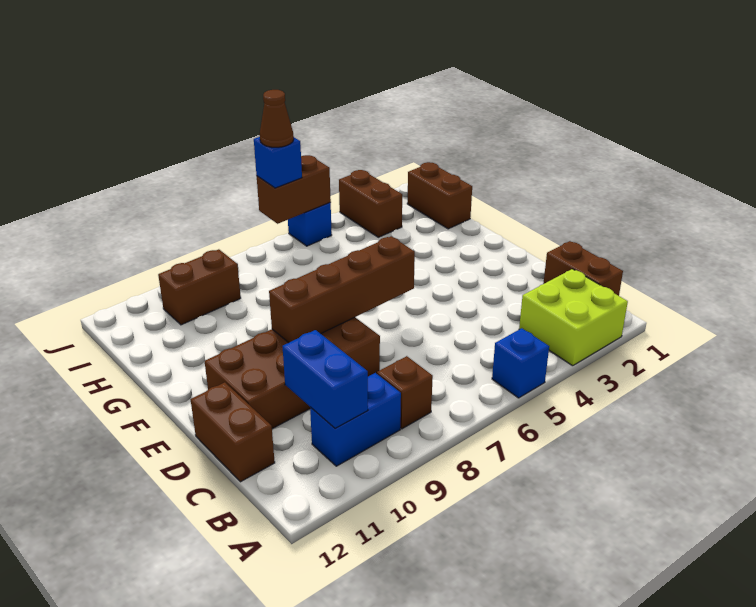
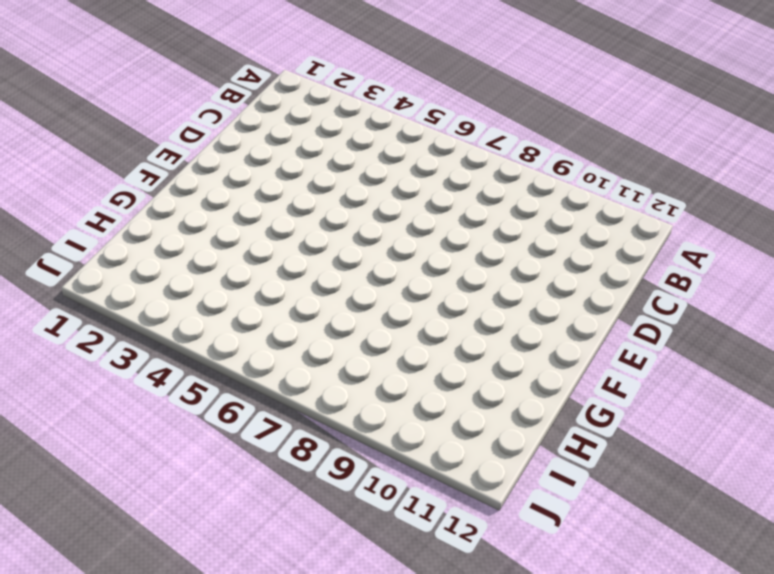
none -> lime brick A2:B3 level 1
none -> blue brick A5 level 1
none -> brown brick B1:C1 level 1

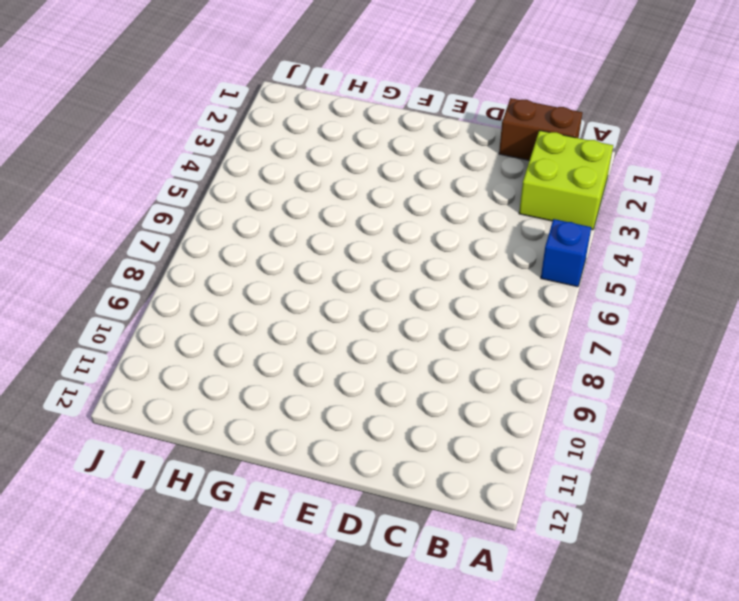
none -> brown brick B8 level 1
none -> blue brick B9:B10 level 1
none -> brown brick C12:D12 level 1

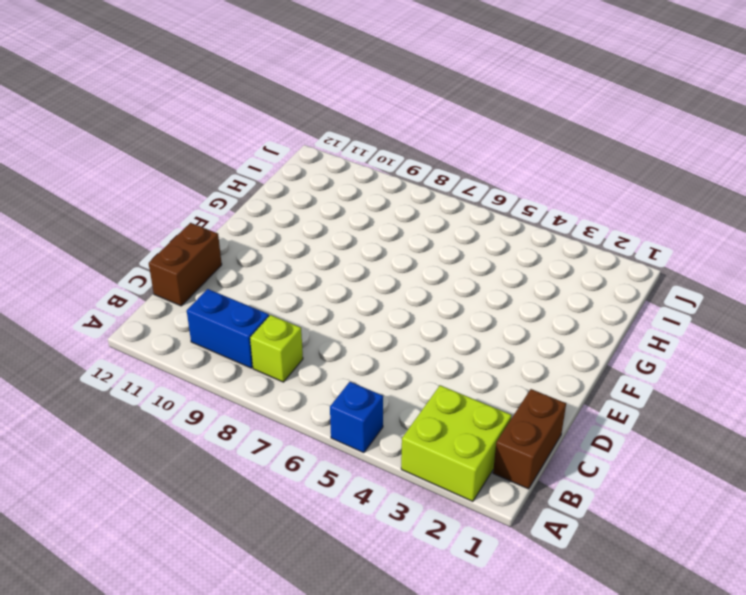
lime brick B8 level 1 -> brown brick B8 level 1
none -> brown brick D8:E11 level 1
none -> brown brick H1:I1 level 1
none -> brown brick I3:J3 level 1

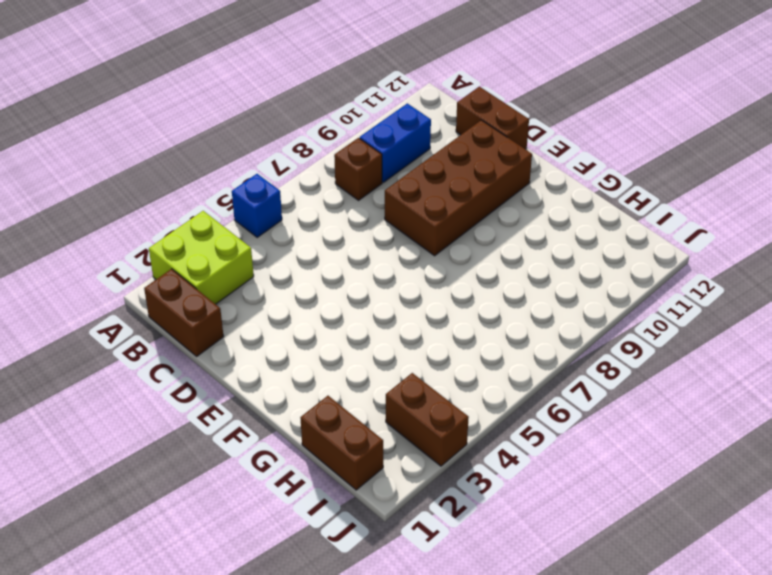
none -> brown brick I9:I10 level 1
none -> blue brick J5 level 1
none -> blue brick B10:C10 level 2

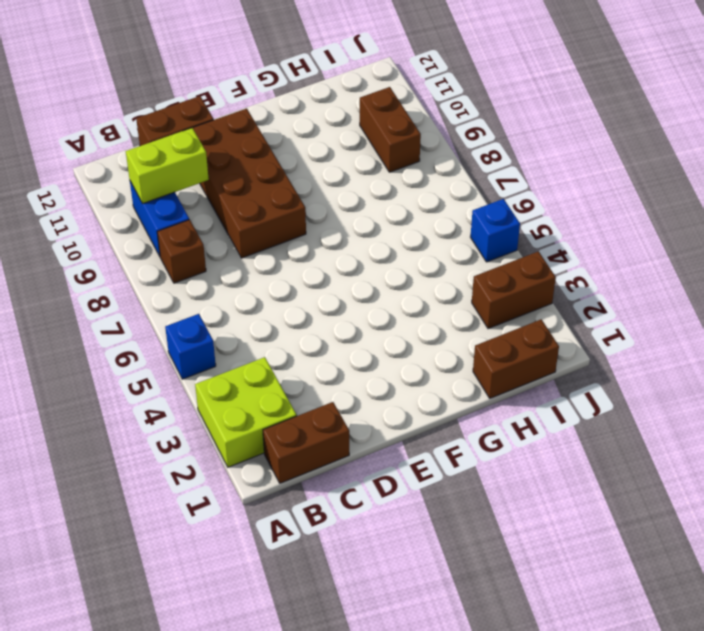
lime brick B10:C10 level 2 -> blue brick B10:C10 level 2
none -> brown brick E6:E9 level 2
none -> brown brick J5:J6 level 2
none -> blue brick J6 level 3

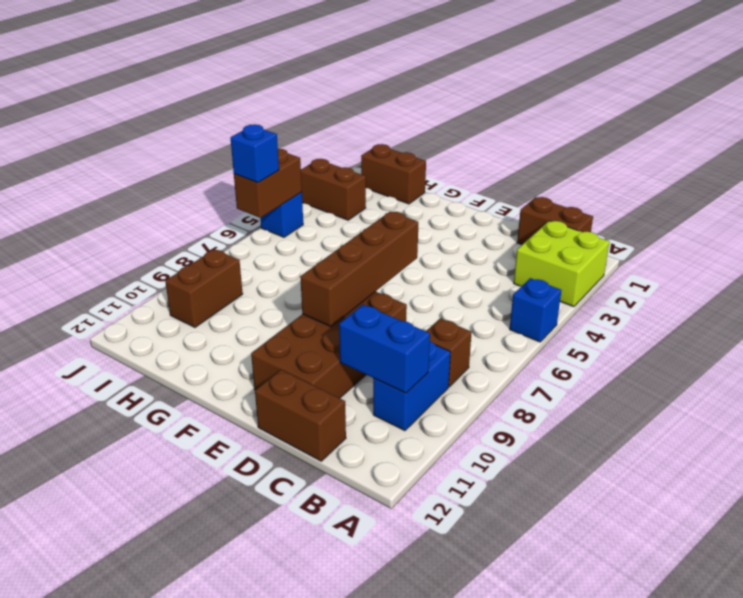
none -> brown cone J6 level 4

